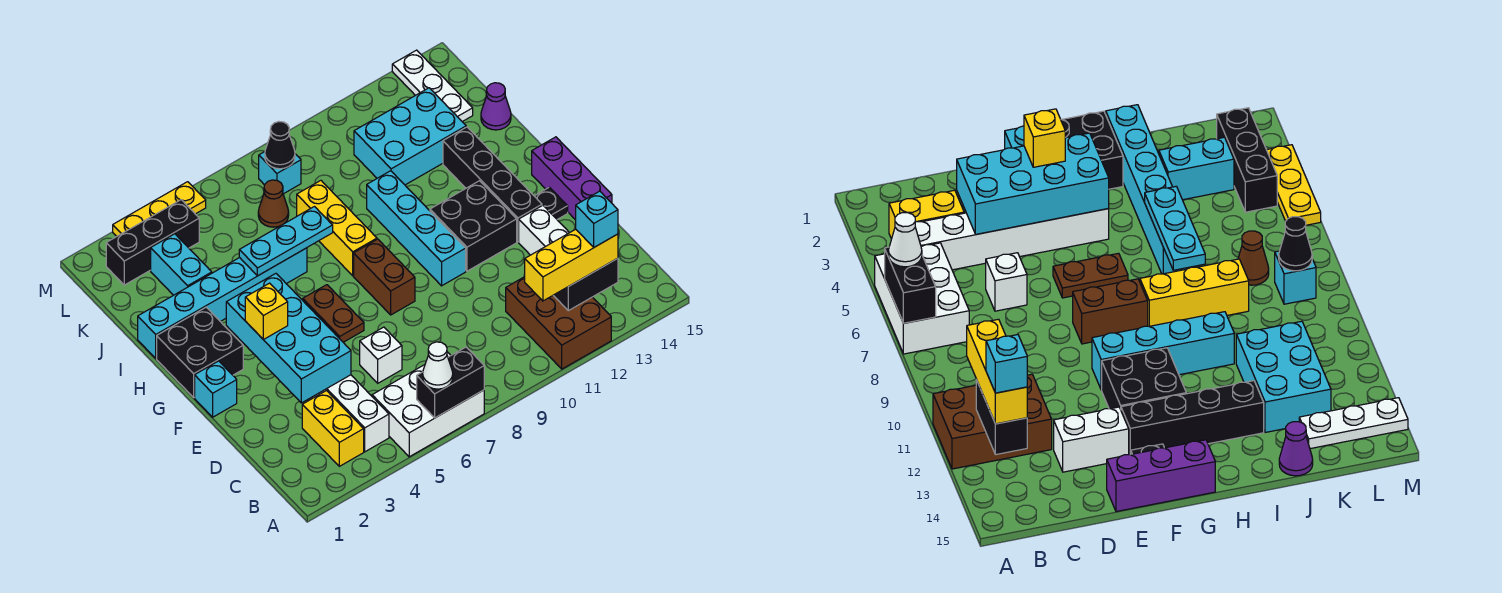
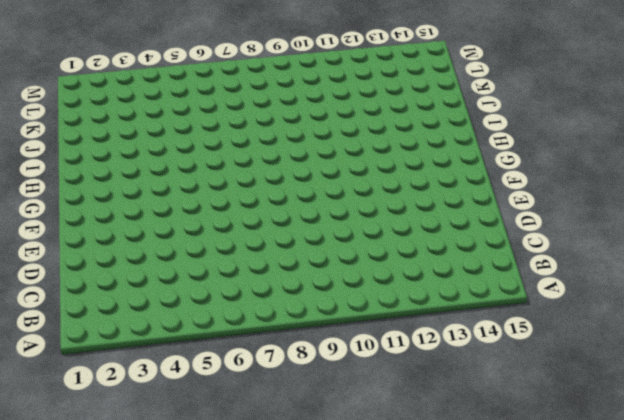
none -> white brick A5:B7 level 1
none -> brown brick A11:C12 level 1
none -> yellow brick B3:C3 level 1
none -> white brick B4:G4 level 1

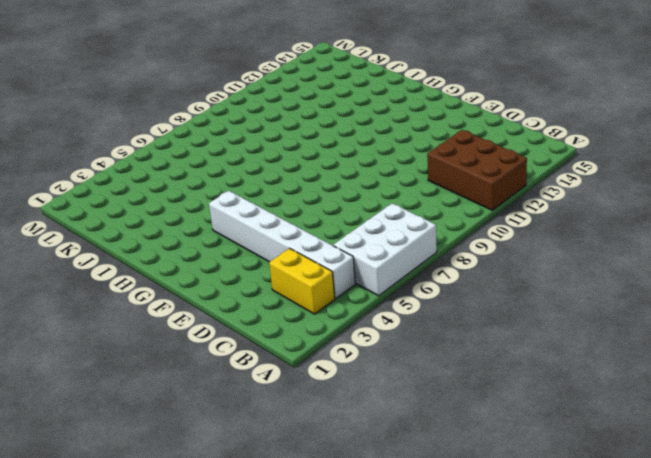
none -> white brick D6 level 1
none -> white brick D13:E13 level 1
none -> purple brick E15:G15 level 1
none -> cyan brick F1 level 1

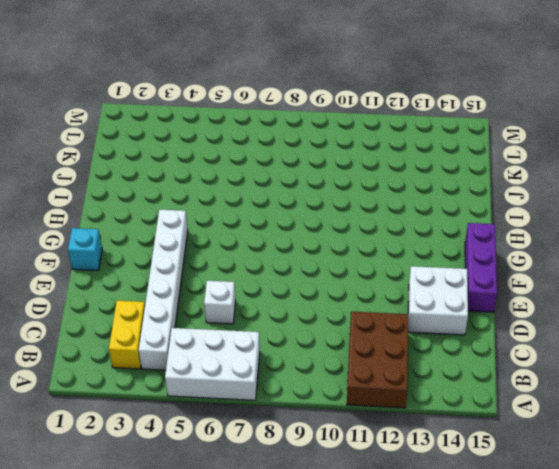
white brick D13:E14 level 1 -> white brick D13:E13 level 1
none -> brown plate F6:G6 level 1
none -> brown brick F8:G8 level 1
none -> cyan brick F10:I10 level 1
none -> black brick F11:G12 level 1

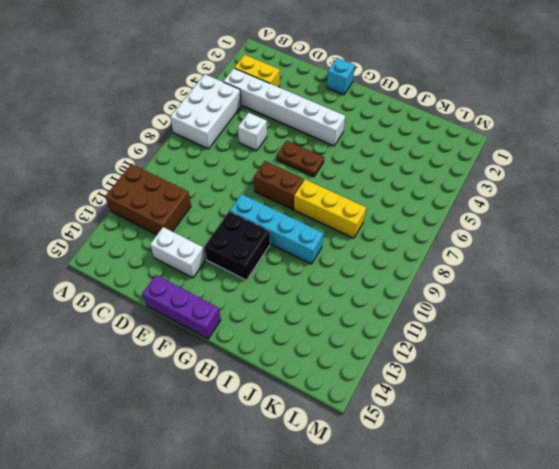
none -> black brick F13:I13 level 1
none -> black plate F14 level 1
none -> black brick G1:H2 level 1
none -> cyan brick I1:I6 level 1

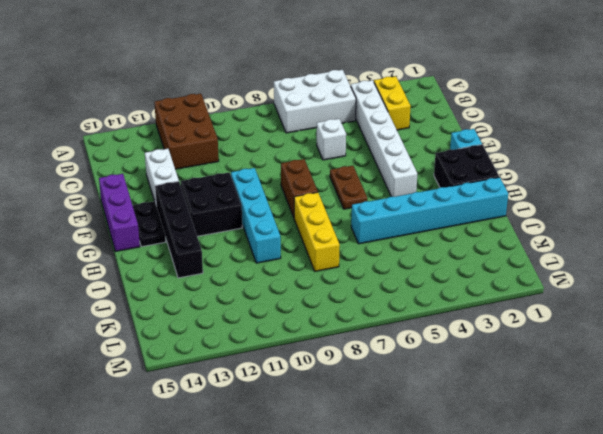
black plate F14:G14 level 1 -> black plate F14 level 1
none -> cyan brick J3:K3 level 1
none -> cyan brick J11:K13 level 1
none -> purple cone J15 level 1
none -> brown cone K7 level 1

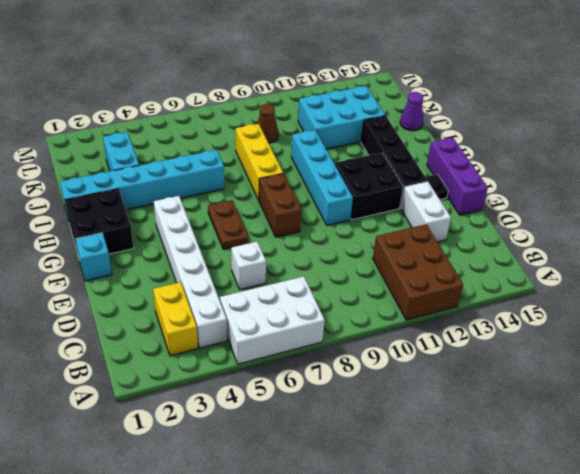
brown cone K9 level 1 -> brown cone K7 level 1
none -> white plate K14:M14 level 1
none -> black brick L2:L4 level 1
none -> cyan brick L8 level 1
none -> yellow plate M3:M5 level 1

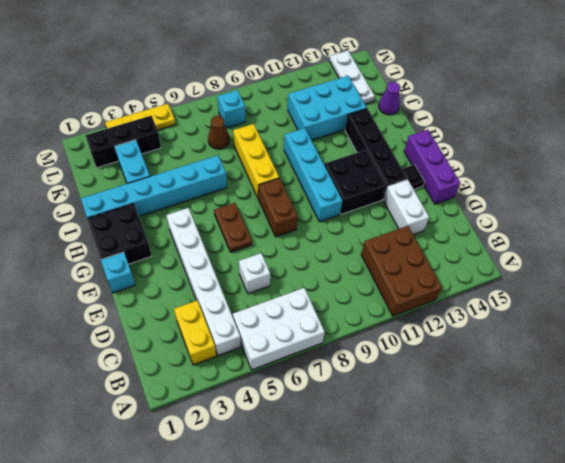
none -> black brick A6:A7 level 2
none -> black brick B12:B13 level 2
none -> cyan brick D3:G4 level 2
none -> cyan plate I5:I7 level 2

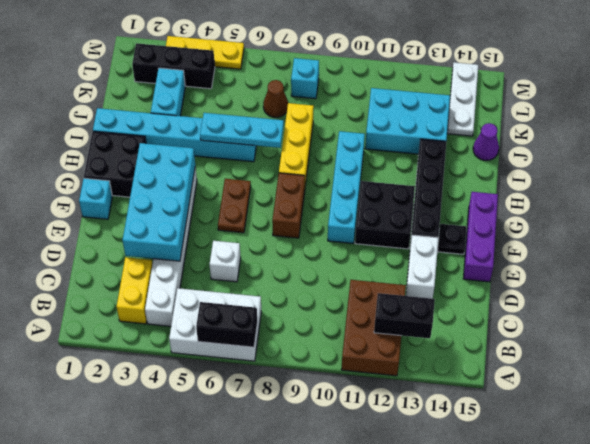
none -> black cone L8 level 2
none -> white cone A6 level 3
none -> yellow brick B11:B13 level 3
none -> yellow brick F3 level 3

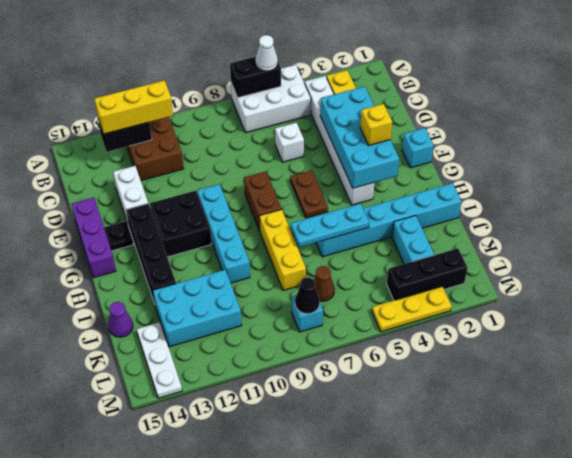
none -> black brick G1:H2 level 1
none -> cyan brick B13 level 4

